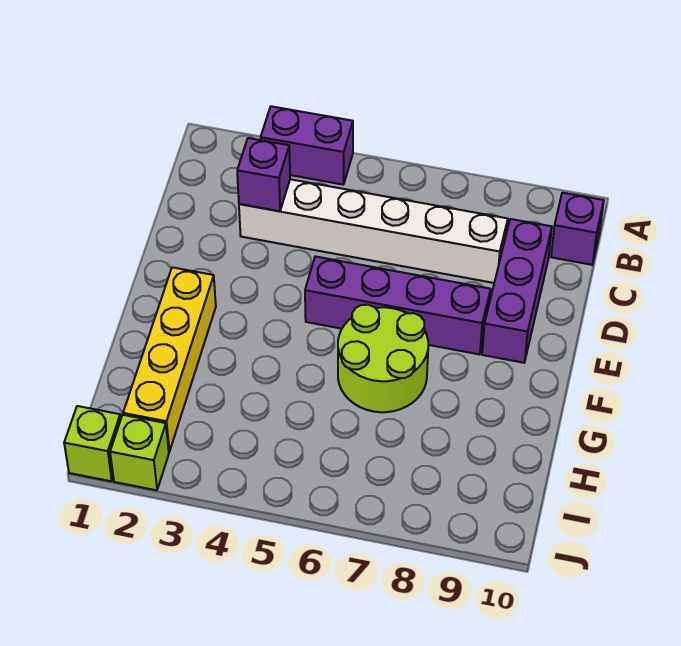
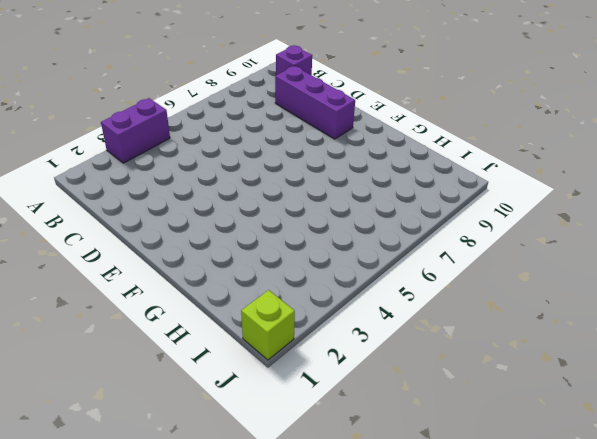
none -> white brick C3:C8 level 1
none -> purple brick E5:E8 level 1

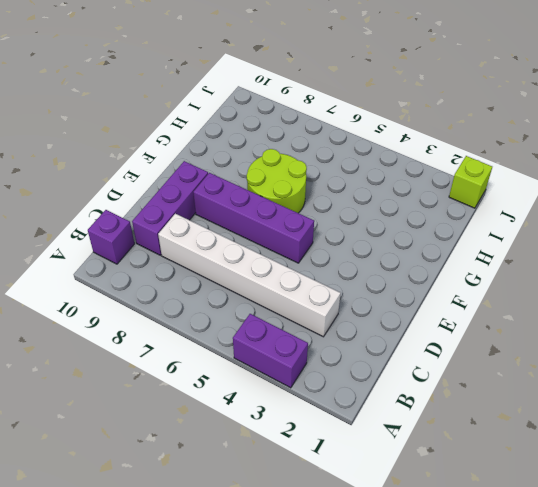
none -> yellow brick F2:I2 level 1
none -> lime brick J2 level 1

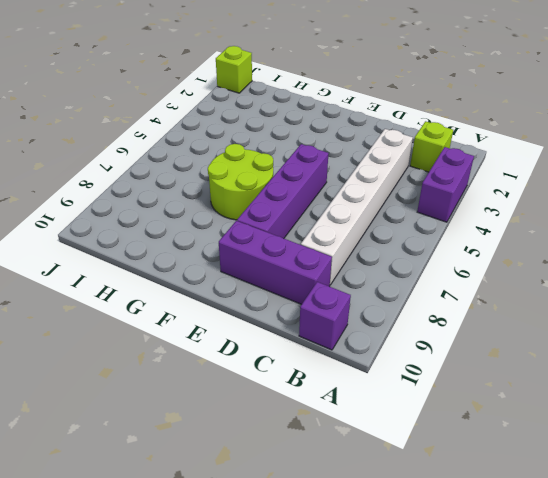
lime brick B2 level 1 -> lime brick J2 level 1
none -> yellow brick F2:I2 level 1
none -> purple brick C3 level 2

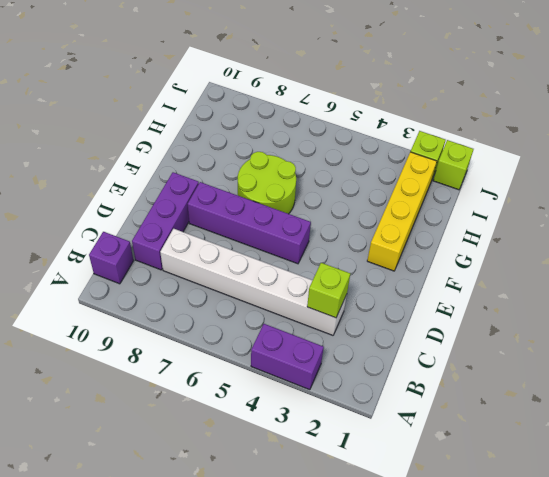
lime brick C3 level 2 -> purple brick C3 level 2

